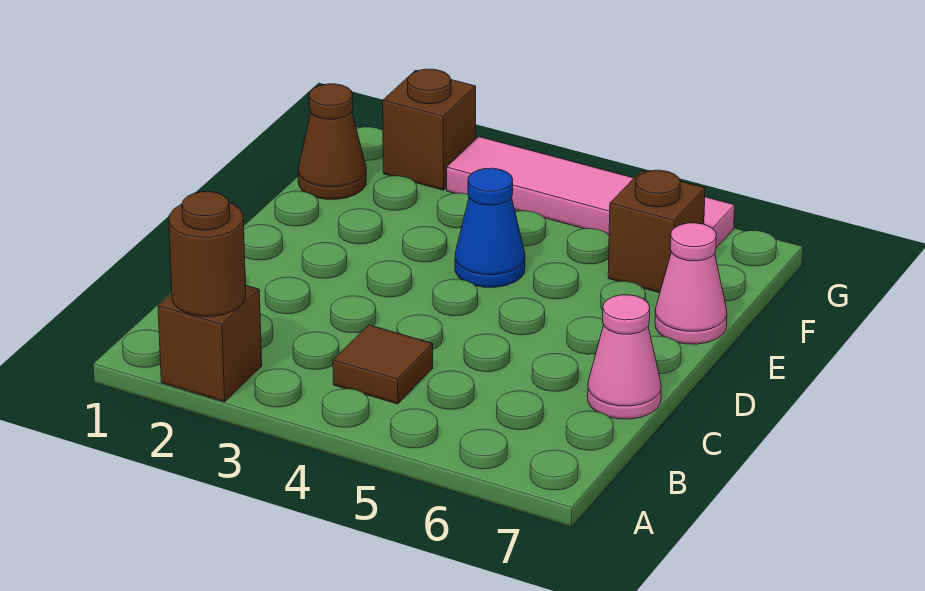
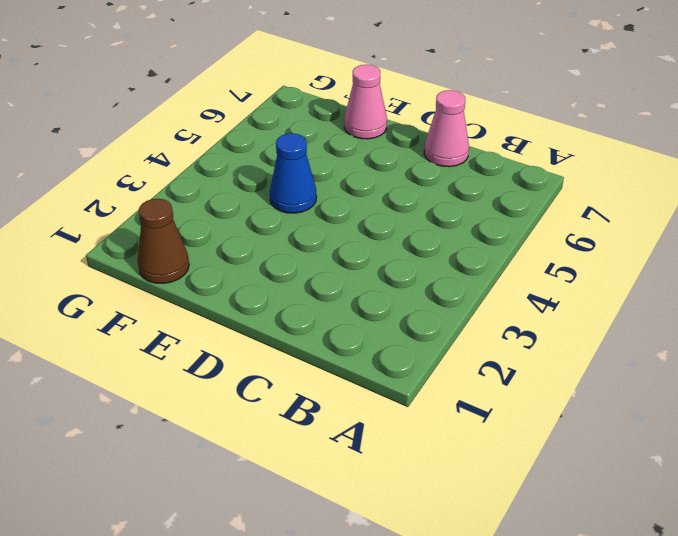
none -> brown brick A2 level 1
none -> brown tile B4 level 1

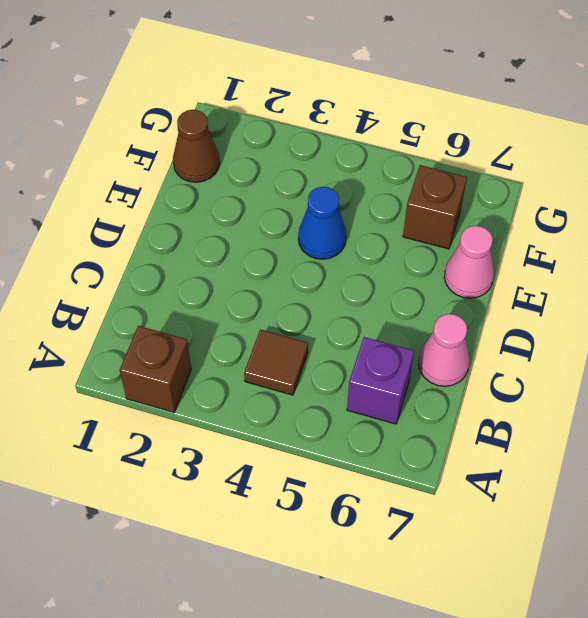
purple brick B6 level 1 -> none
none -> brown brick G2 level 1
none -> pink tile G3:G6 level 1

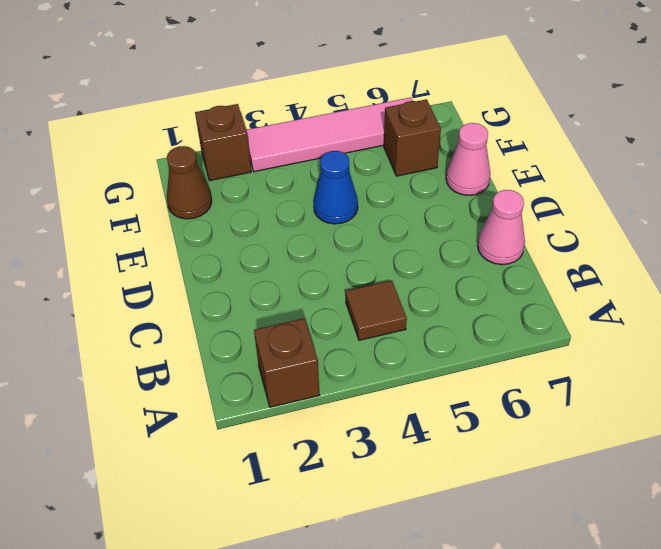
none -> brown round brick A2 level 2

